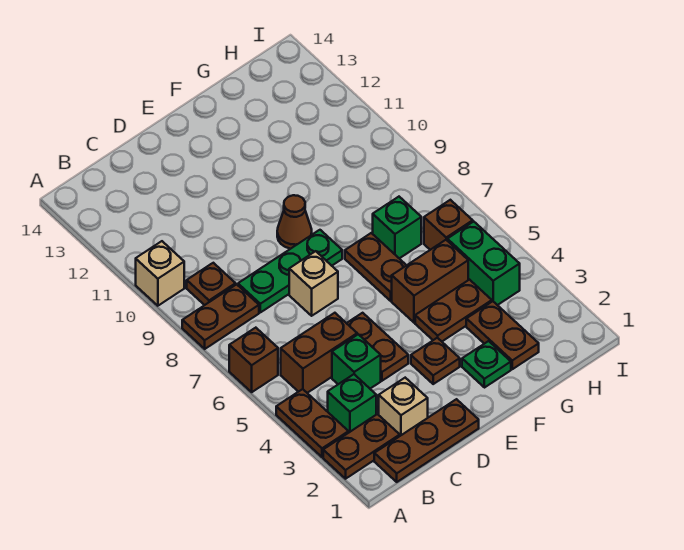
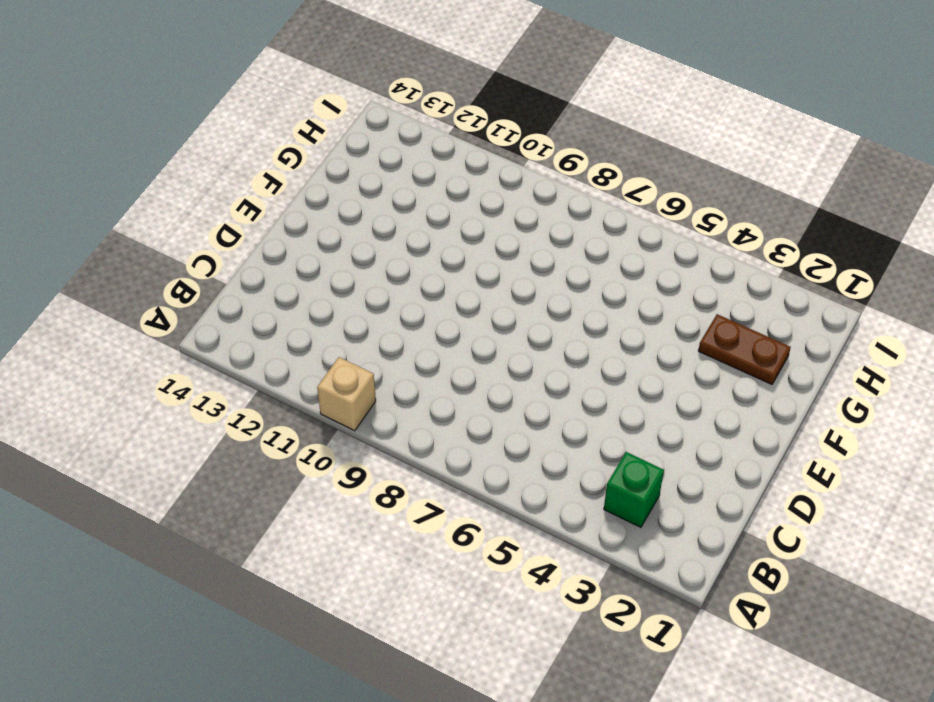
none -> brown plate A2:B2 level 1
none -> brown plate A3:A4 level 1
none -> brown brick A6 level 1

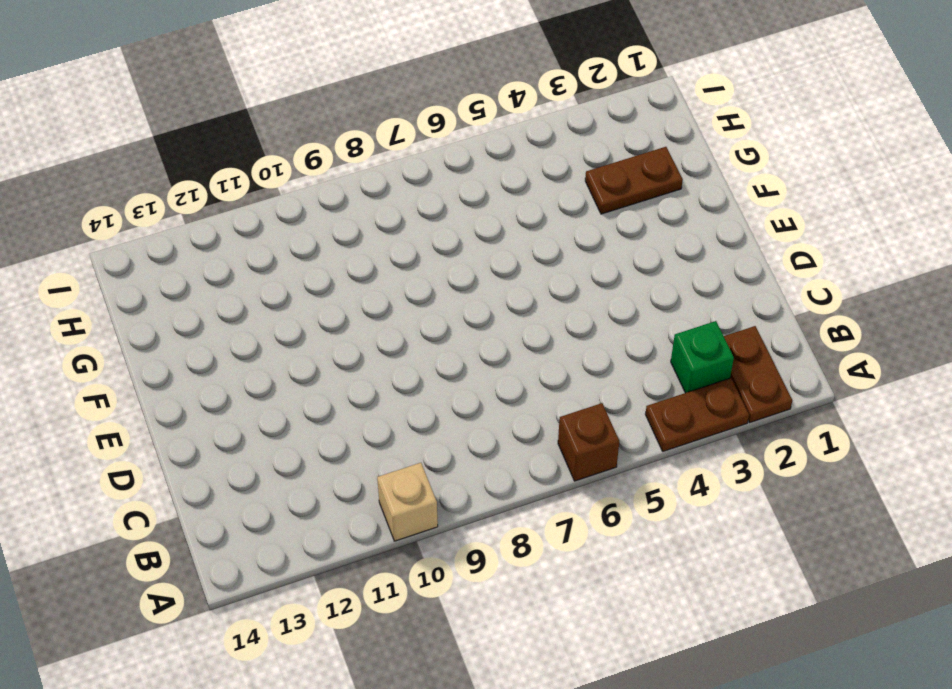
none -> brown plate A8:B8 level 1
none -> brown plate B1:D1 level 1
none -> brown brick B5:C5 level 1

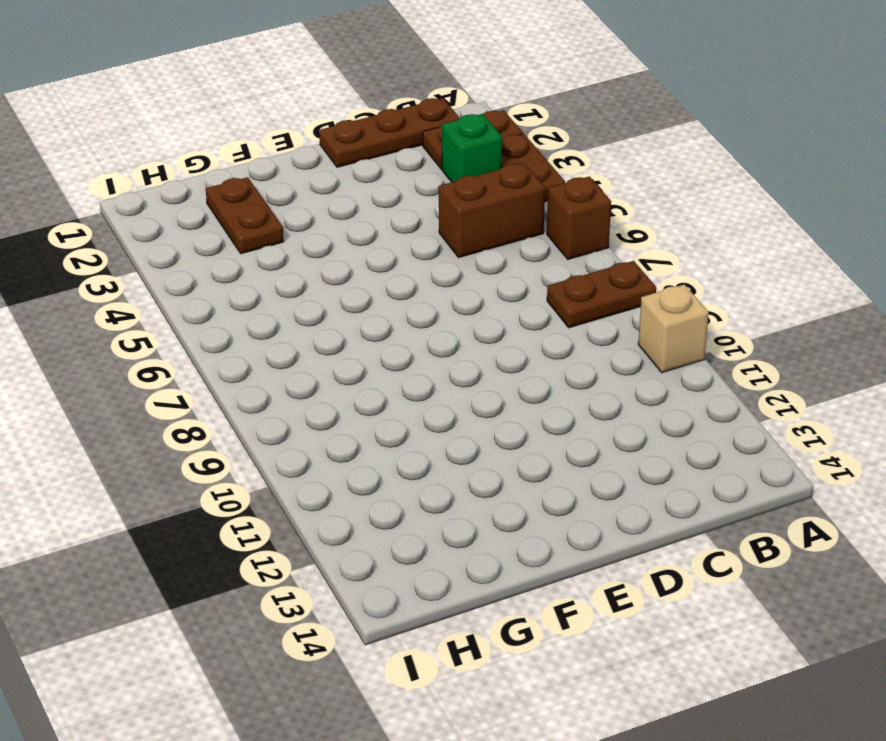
none -> brown plate B9 level 1
none -> tan brick C2 level 1
none -> green brick C4 level 1

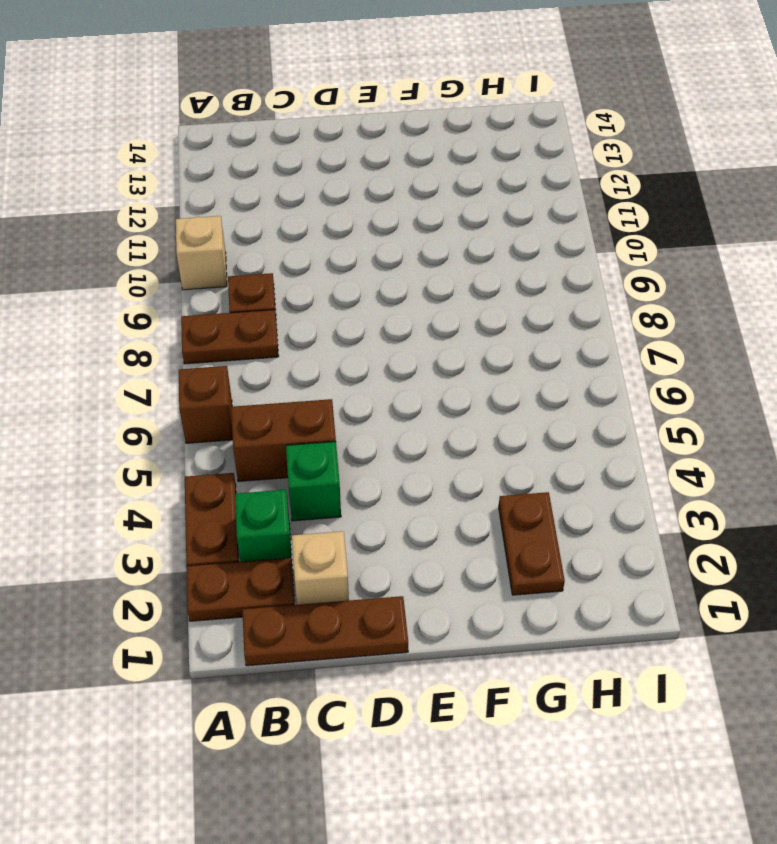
none -> green plate C8:E8 level 1
none -> brown plate D4:D5 level 1
none -> tan brick D7 level 1

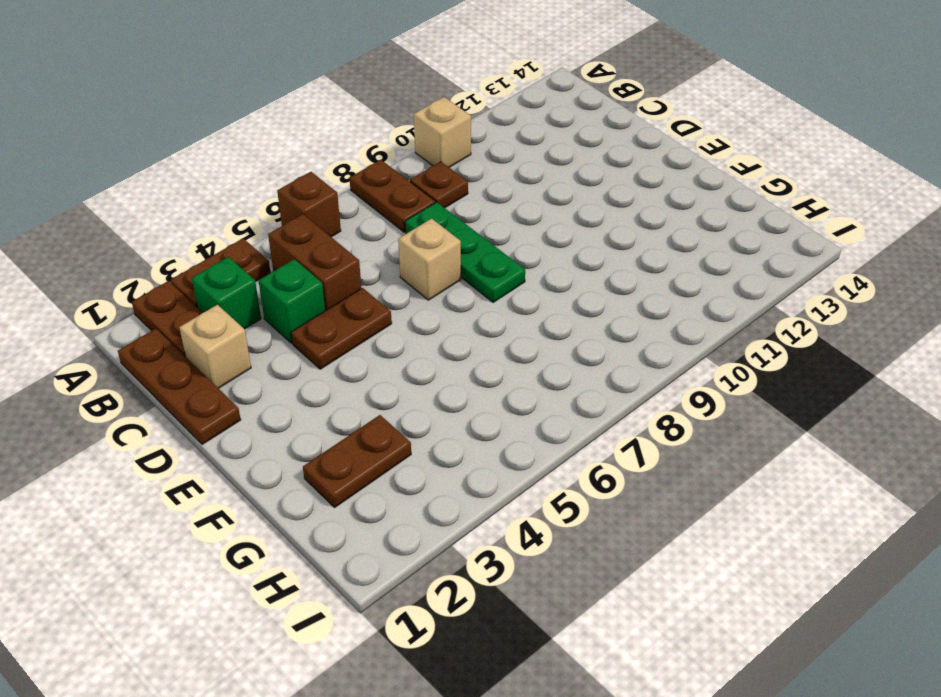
none -> brown plate E3 level 1
none -> brown cone E9 level 1
none -> green plate F2 level 1

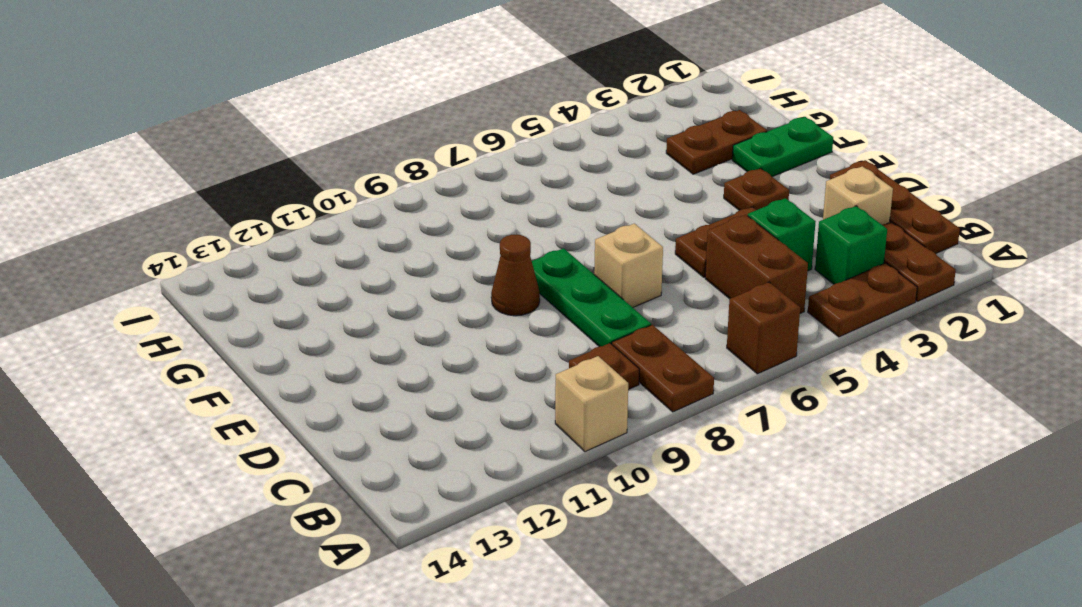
green plate F1:F2 level 1 -> green plate F2 level 1
none -> brown plate F4:G4 level 1
none -> brown brick F5:G5 level 1
none -> brown plate F6:F7 level 1

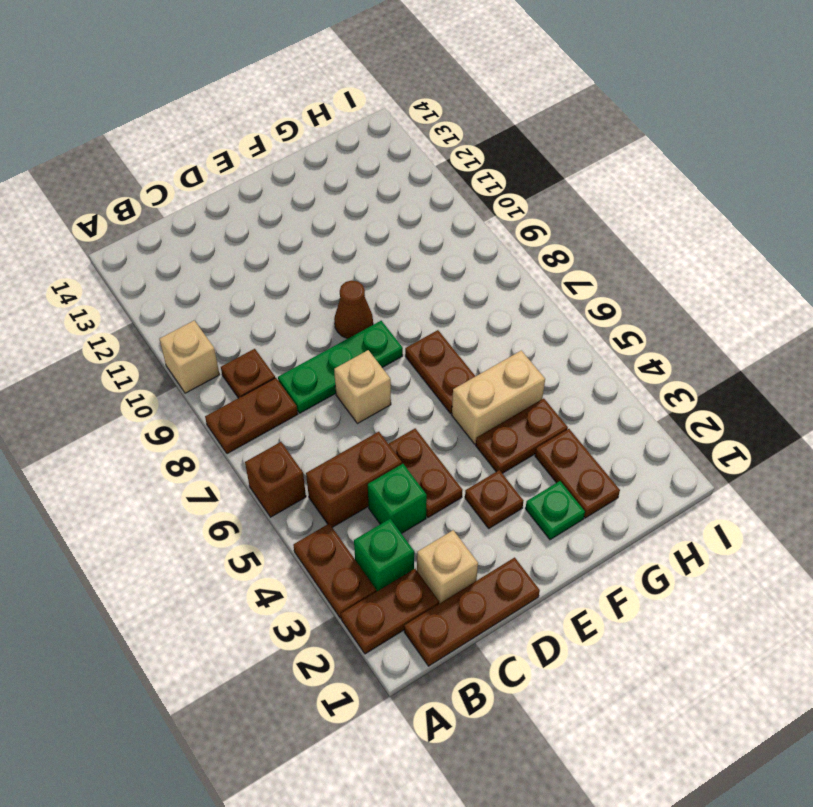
tan brick F5:G5 level 1 -> brown brick F5:G5 level 1
none -> green brick G7 level 1
none -> green brick H4:H5 level 1
none -> brown brick H6 level 1

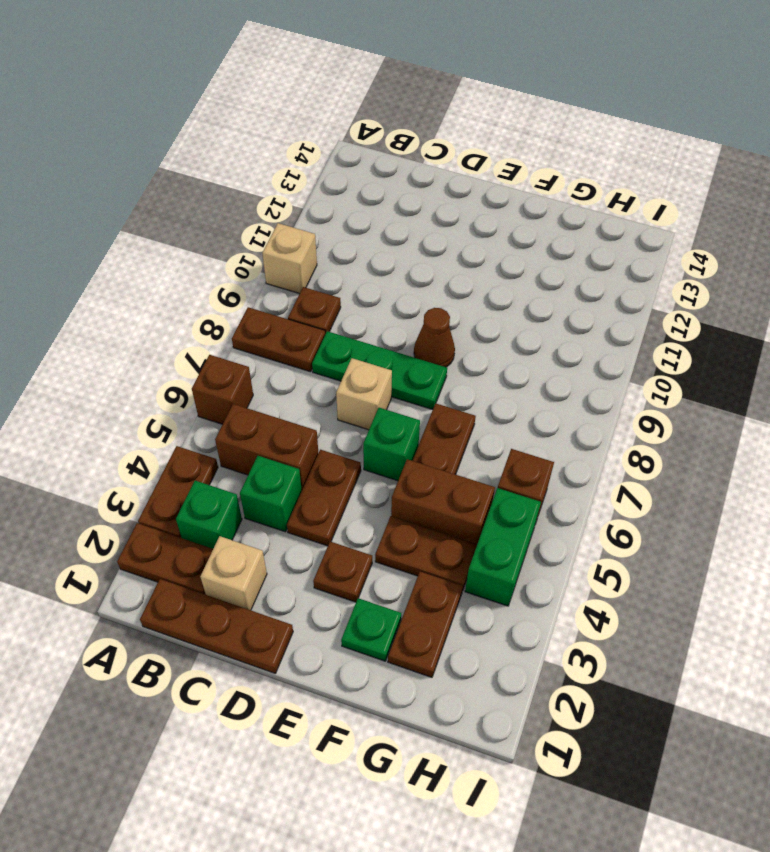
green brick E6 level 1 -> green brick G7 level 1

